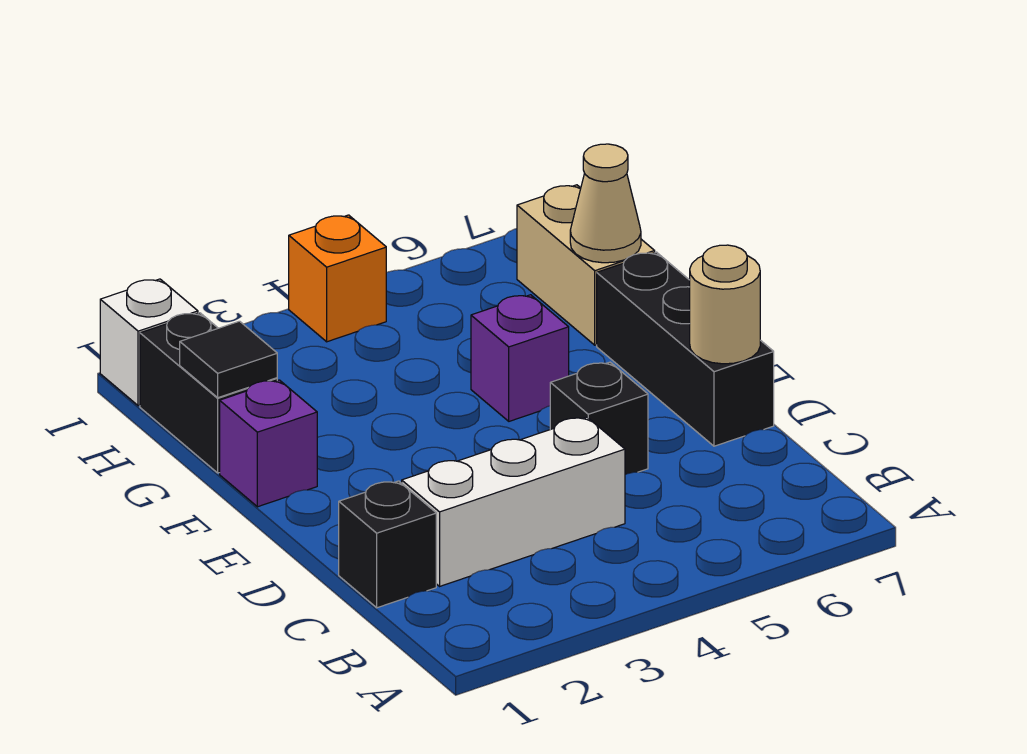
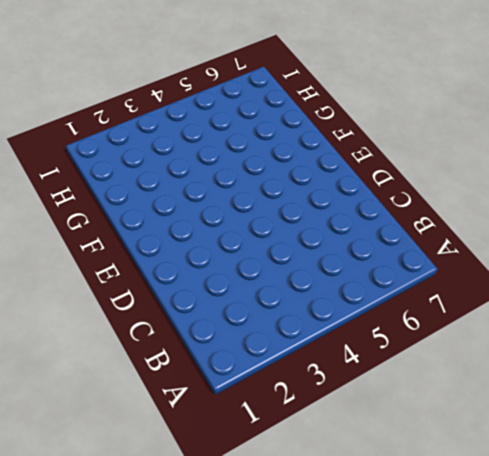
none -> black brick C1 level 1
none -> white brick C2:C4 level 1
none -> black brick D5 level 1

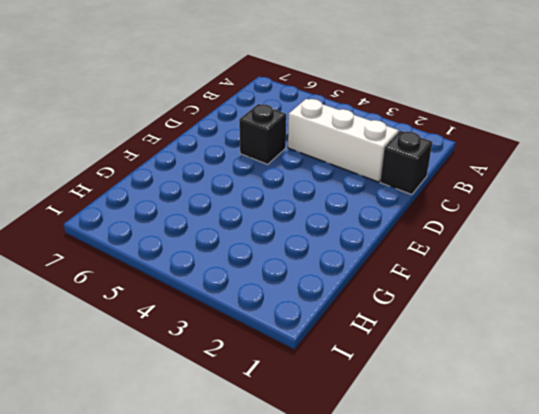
none -> black brick D7:F7 level 1
none -> purple brick F1 level 1
none -> purple brick F5 level 1

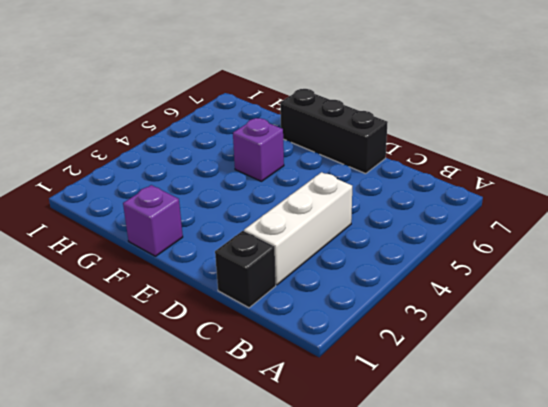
none -> black brick D5 level 1
none -> black brick G1:H1 level 1
none -> tan brick G7:H7 level 1

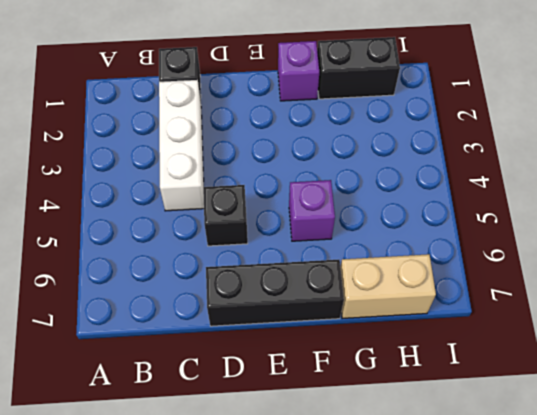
none -> white brick I1 level 1
none -> orange brick I4 level 1
none -> tan round brick D7 level 2

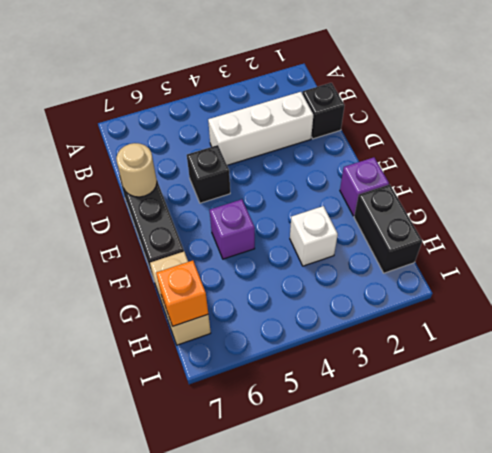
white brick G3 level 1 -> white brick I1 level 1
orange brick H7 level 2 -> orange brick I4 level 1
none -> black tile G1 level 2
none -> tan cone G7 level 2

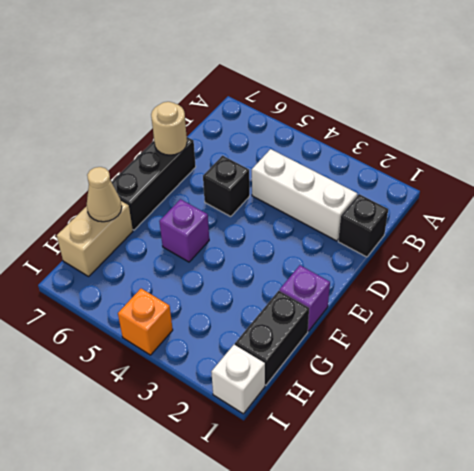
none -> black tile G1 level 2

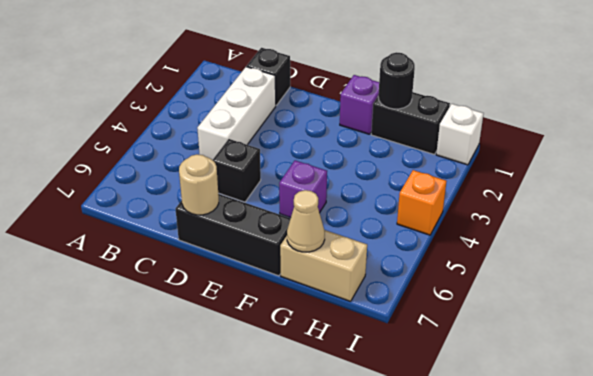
black round brick G1 level 2 -> black tile G1 level 2

